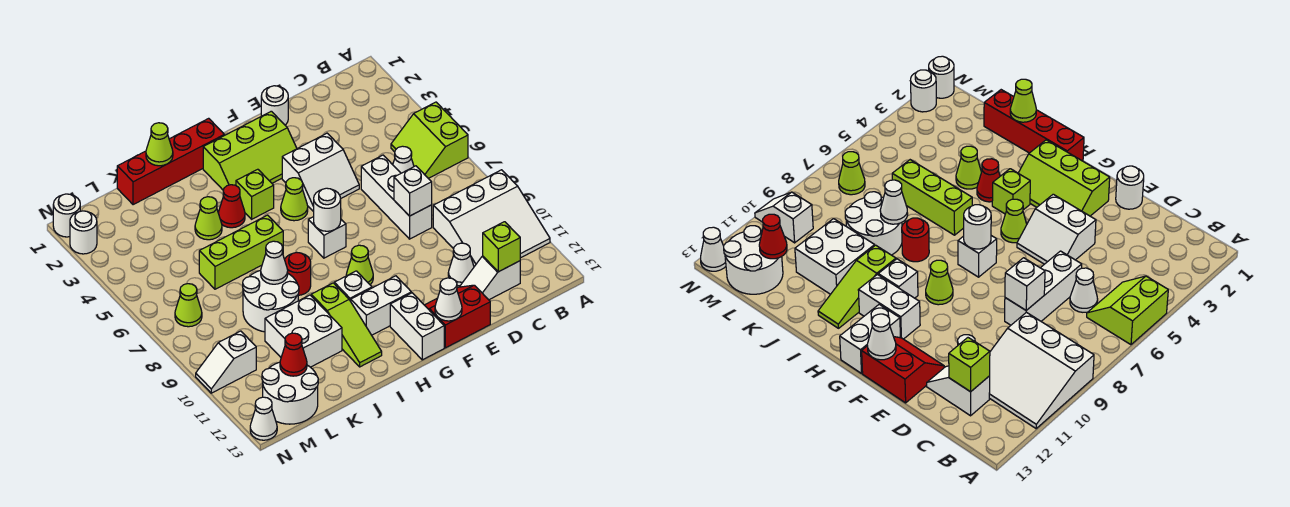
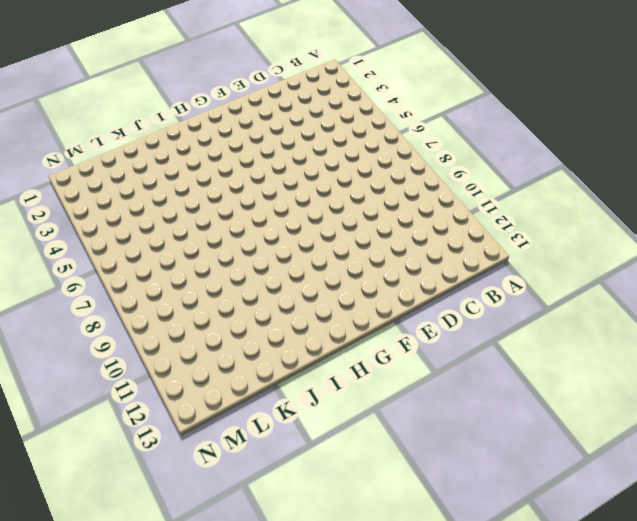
none -> lime slope A5:B6 level 1 top A
none -> white slope A9:C11 level 1 top 9
none -> white cone C6 level 1
none -> white slope C12:D12 level 1 top C

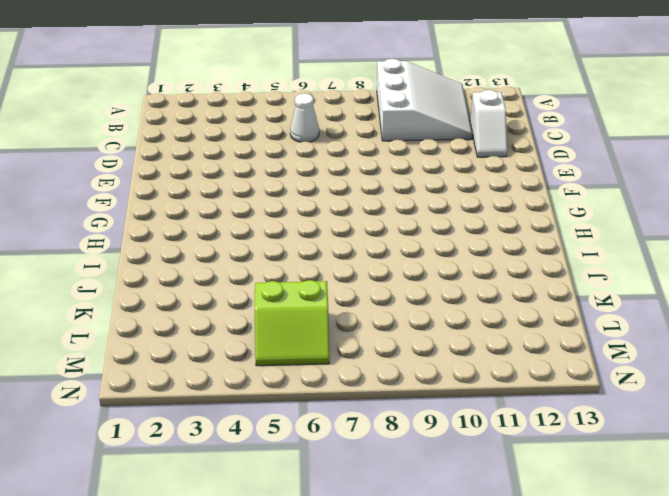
lime slope L5:M6 level 1 top L -> lime slope A5:B6 level 1 top A
none -> white brick D6:D8 level 1
none -> white cone D11 level 1
none -> white round brick E1 level 1
none -> white slope E4:F5 level 1 top 4

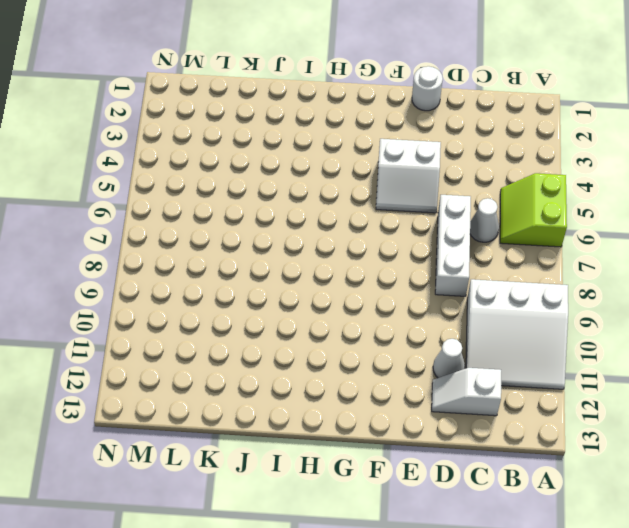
none -> red slope E12:F13 level 1 top 13
none -> lime slope F2:H3 level 1 top 2
none -> lime cone G5 level 1
none -> white brick G7 level 1

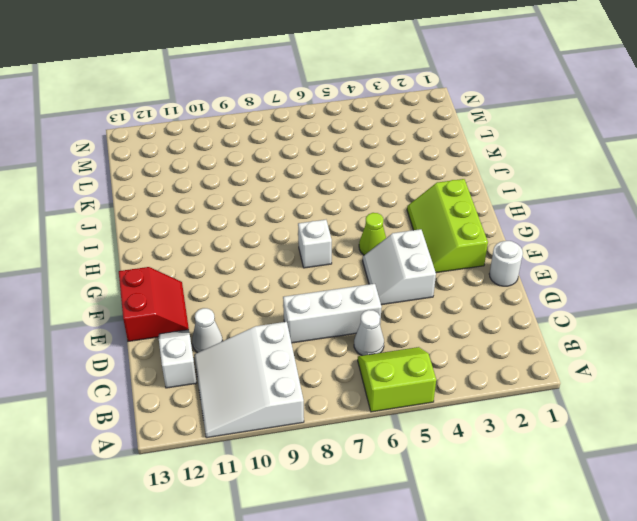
none -> lime cone G9 level 1
none -> white brick G11:H11 level 1
none -> white brick G12:G13 level 1
none -> red brick H1:K1 level 1

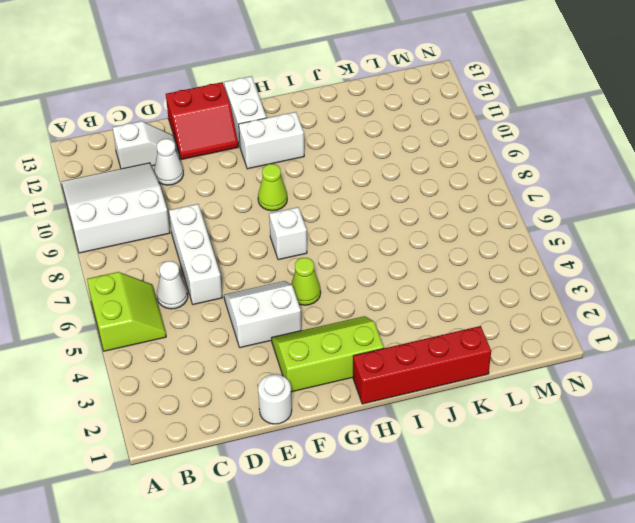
none -> lime brick H4 level 1
none -> white brick H10 level 1
none -> red cone I4 level 1
none -> lime brick I6:K6 level 1

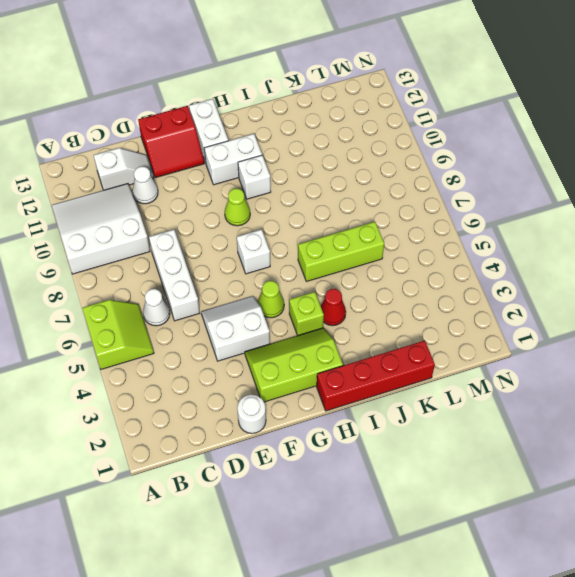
none -> red round brick I8 level 1
none -> lime slope I10:I12 level 1 top 10
none -> lime cone J4 level 1
none -> white round brick J8:K9 level 1

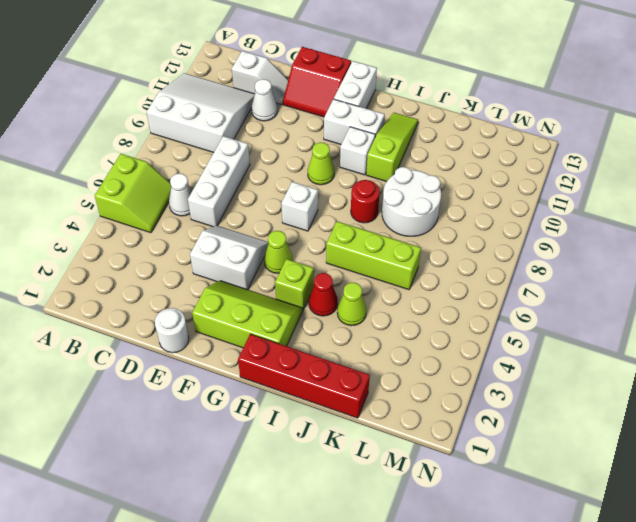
none -> white brick J10:K11 level 1
none -> white round brick L12:M13 level 1
none -> lime cone M7 level 1
none -> white slope M10:N10 level 1 top M

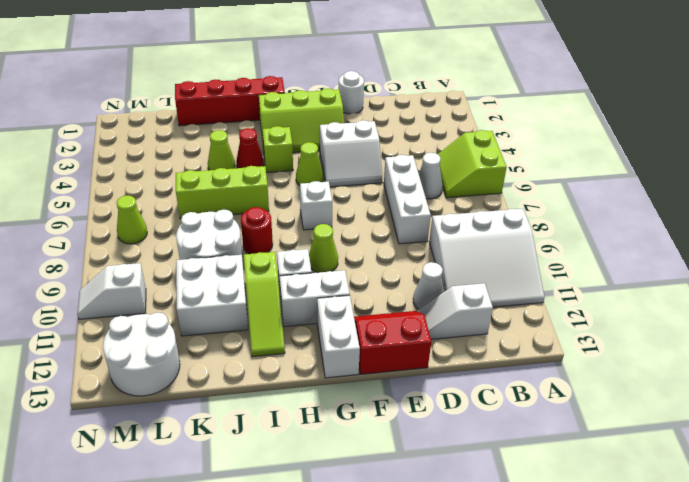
none -> white round brick N1 level 1
none -> white round brick N2 level 1
none -> white cone N13 level 1
none -> lime brick C12 level 2

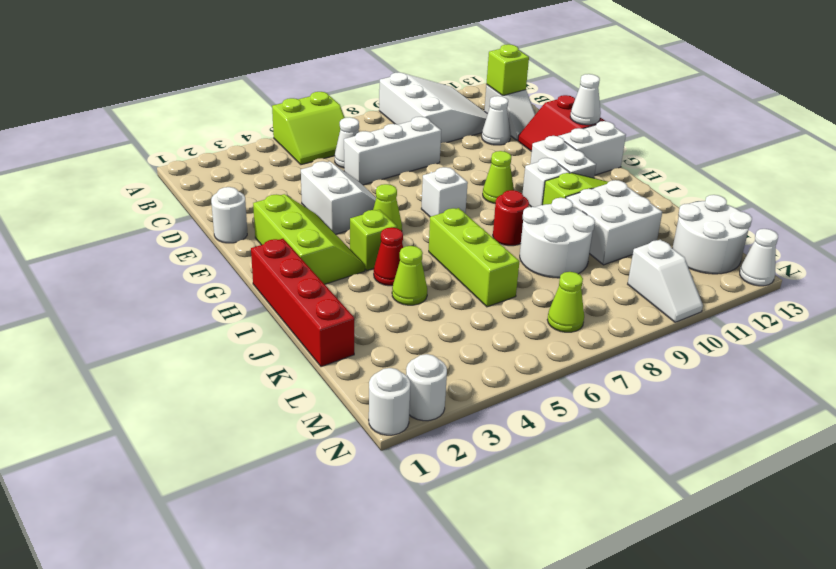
none -> white brick D8 level 2
none -> white round brick G7 level 2
none -> lime cone J1 level 2
none -> white cone J8 level 2

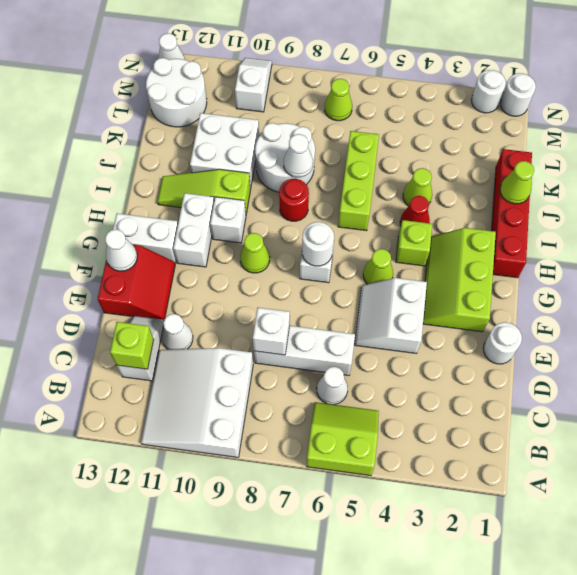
none -> red cone L12 level 2

